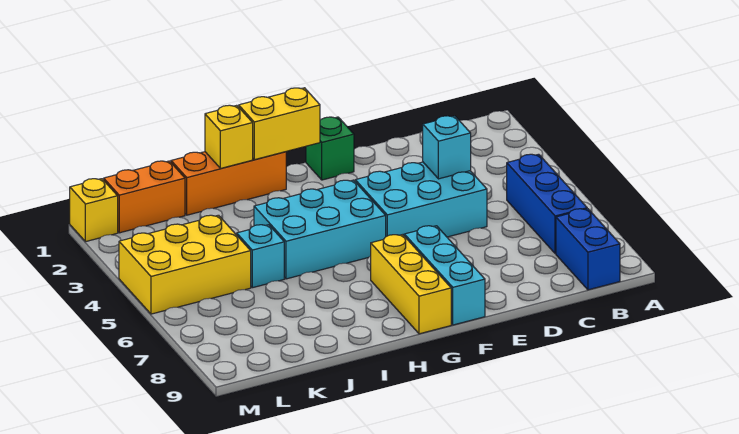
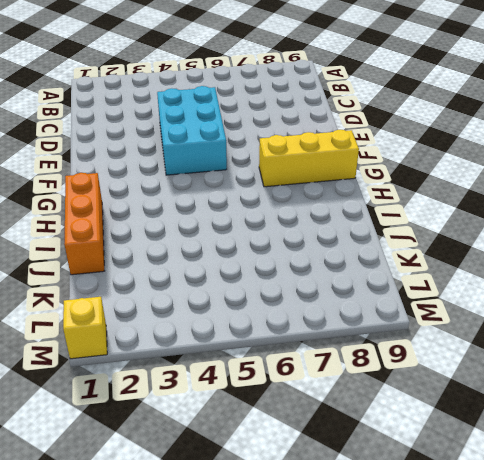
none -> blue brick B5:B7 level 1
none -> blue brick B8:B9 level 1
none -> green brick F1 level 1

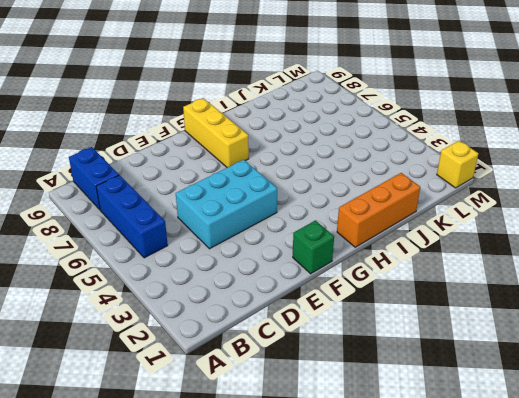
none -> cyan brick F7:F9 level 1
none -> cyan brick G4:I5 level 1
none -> cyan brick J5 level 1

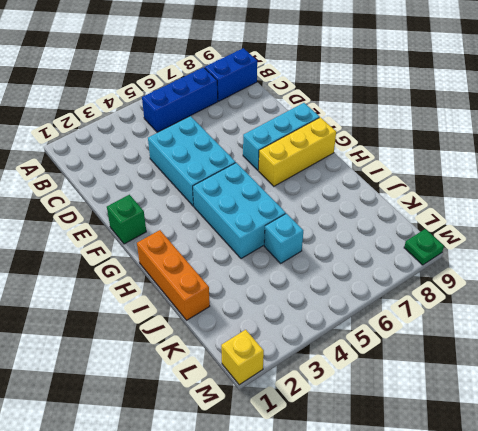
green plate M9 level 1 -> none
none -> orange brick K1:L1 level 1
none -> yellow brick K4:M5 level 1
none -> cyan brick D4 level 2

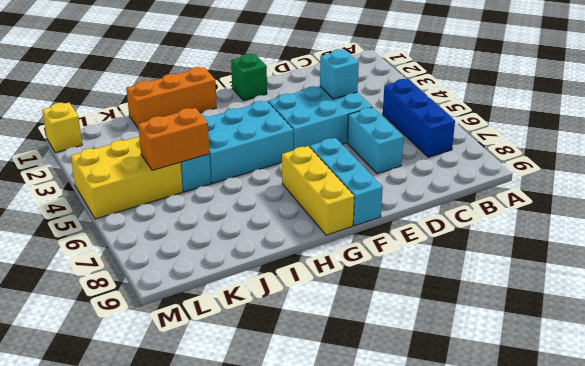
cyan brick D6:D7 level 1 -> none
orange brick J5:K5 level 2 -> orange brick K1:L1 level 1
none -> blue brick B8:B9 level 1
none -> yellow brick G1:H1 level 2
none -> yellow brick I1 level 2

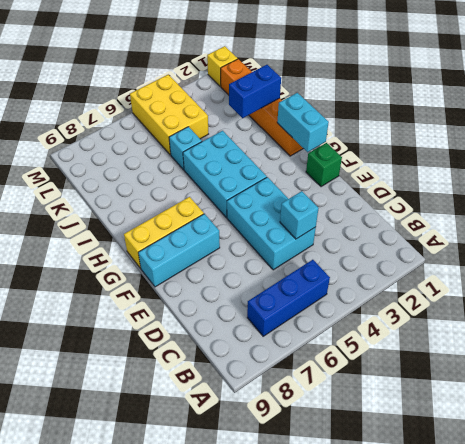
cyan brick G1:H1 level 2 -> yellow brick G1:H1 level 2
blue brick J1:J2 level 2 -> blue brick B8:B9 level 1
none -> yellow brick I1 level 2

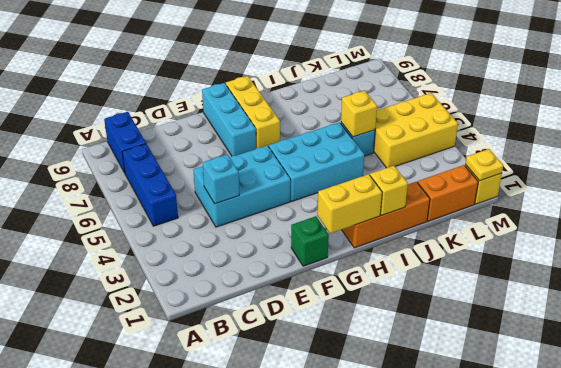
yellow brick J5 level 2 -> none
yellow plate M1 level 2 -> none

